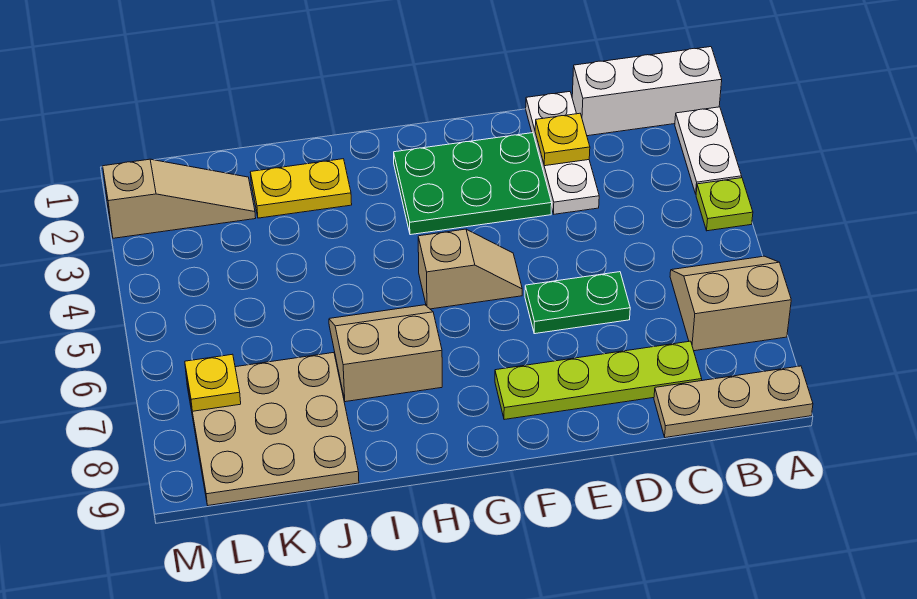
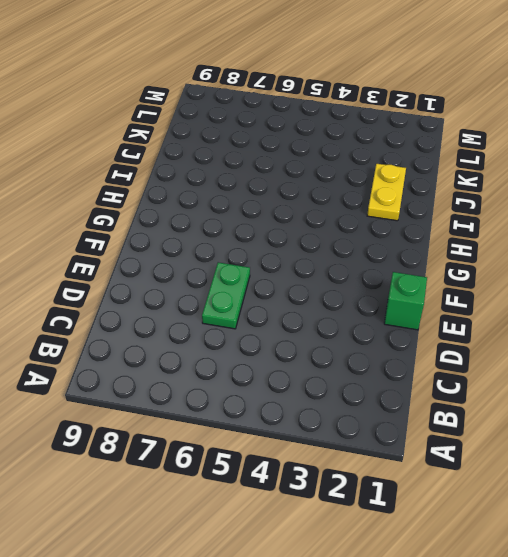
green brick E1 level 1 -> none
none -> white brick A1:C1 level 1
none -> white plate A2:A3 level 1
none -> lime plate A4 level 1

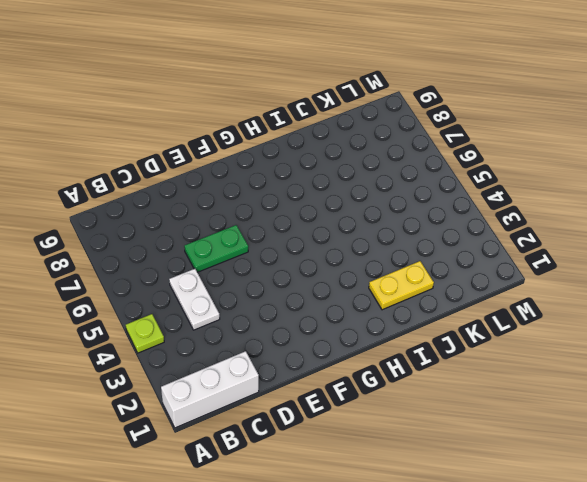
white plate C4:C5 level 1 -> white plate A2:A3 level 1
none -> tan slope A6:B7 level 1 top 7
none -> tan plate A9:C9 level 1
none -> lime plate C8:F8 level 1

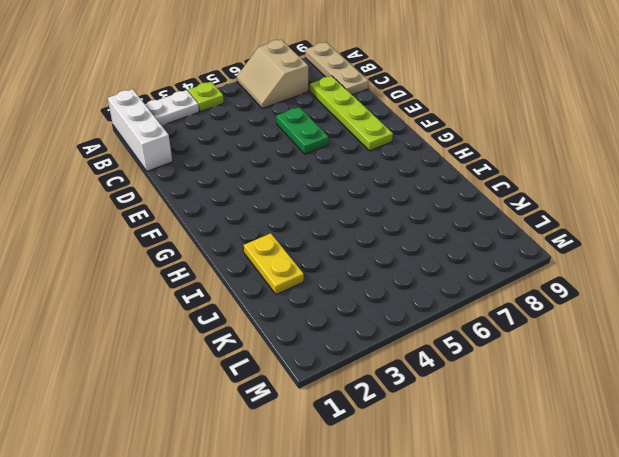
none -> white plate D1:D3 level 1
none -> green plate E2:G3 level 1
none -> tan slope F5:G5 level 1 top G

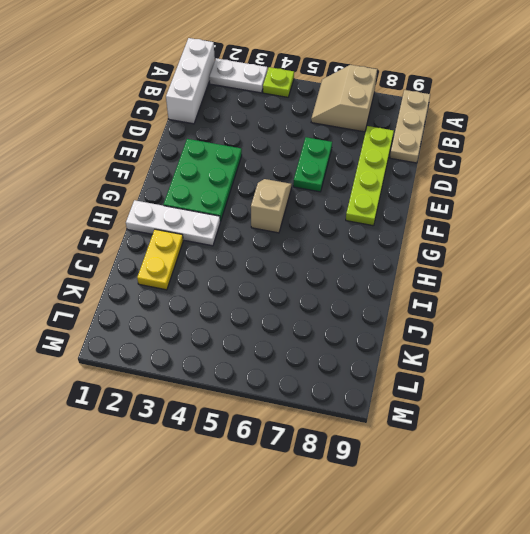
white plate H1:H3 level 1 -> white plate D1:D3 level 1
none -> tan slope H6:I7 level 1 top 7
none -> tan plate J7:L9 level 1
none -> tan slope K2:M2 level 1 top M

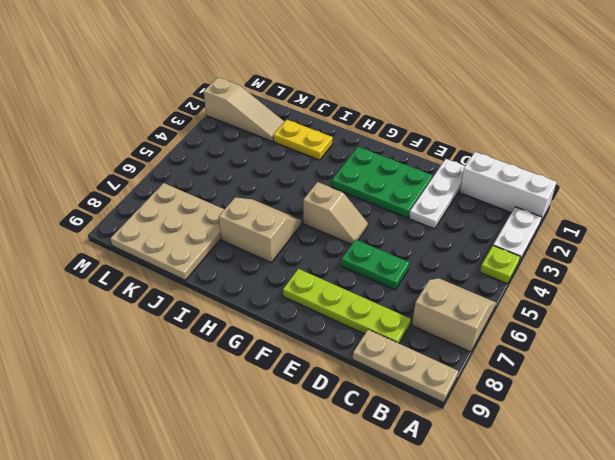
none -> yellow plate D2 level 2
none -> yellow plate L7 level 2

